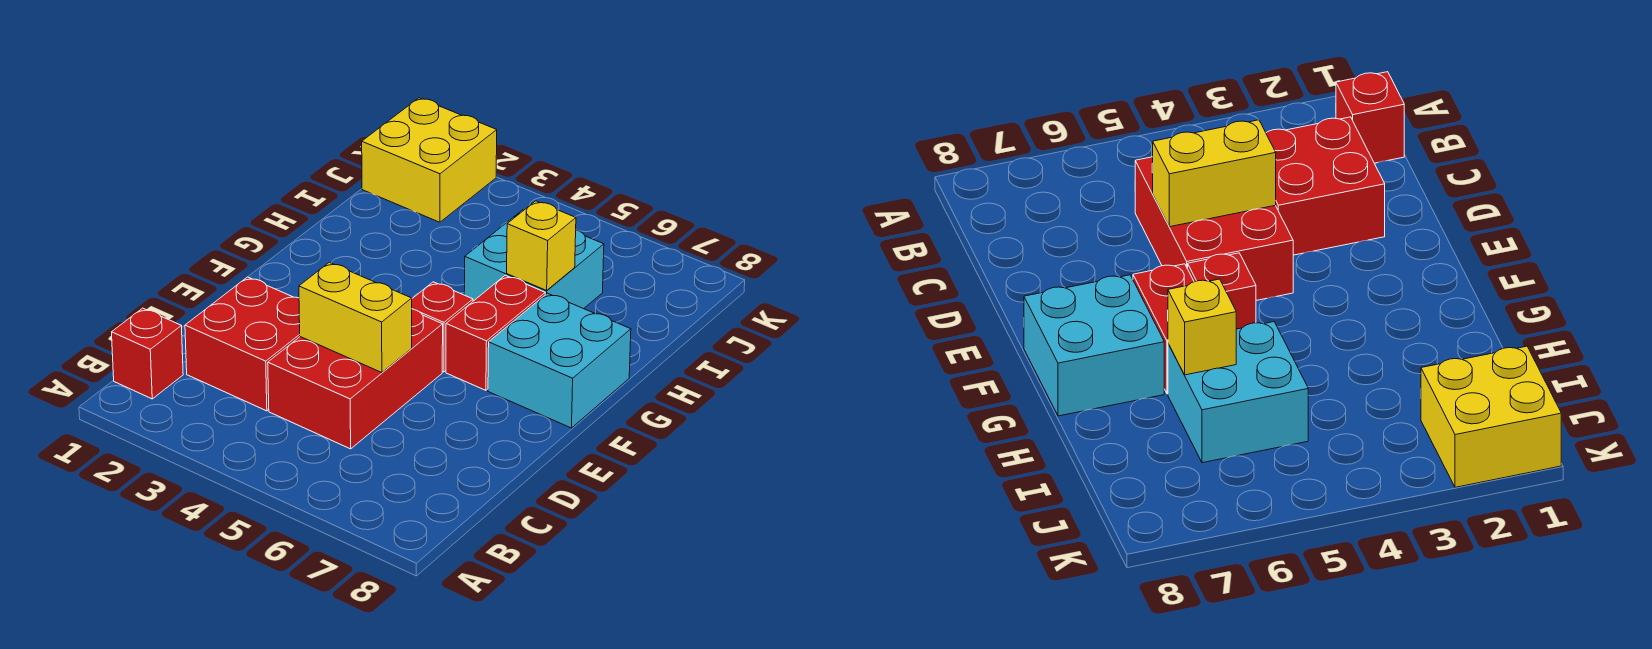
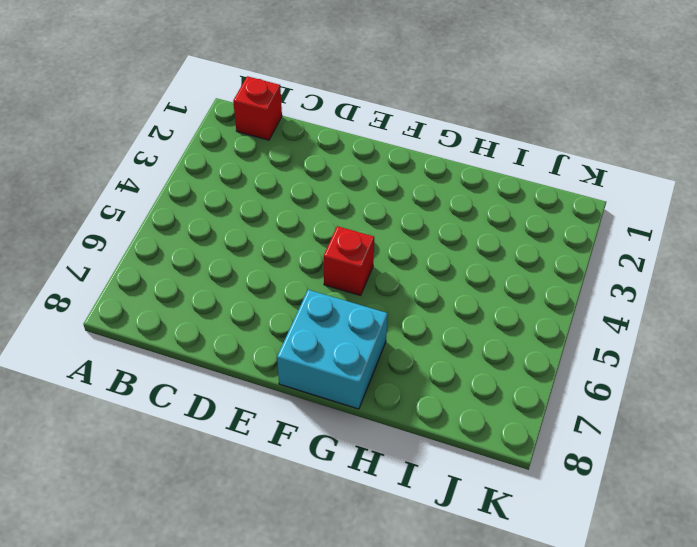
none -> red brick C2:D3 level 1
none -> red brick C4:E5 level 1

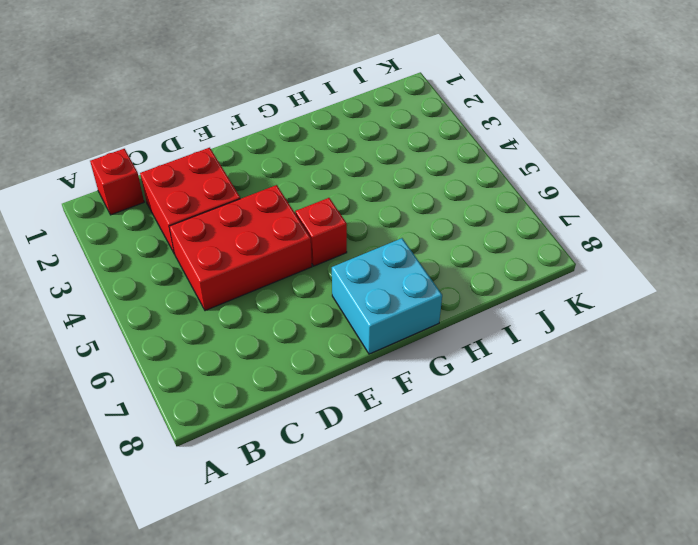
none -> red brick F6:G6 level 1
none -> cyan brick H5:I6 level 1

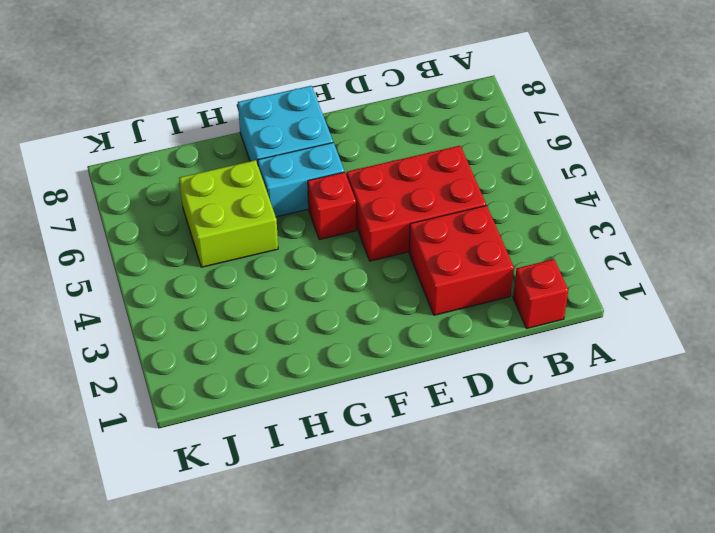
cyan brick F6:G6 level 1 -> red brick F6:G6 level 1
lime brick H5:I6 level 1 -> cyan brick H5:I6 level 1
none -> yellow brick J1:K2 level 1
none -> yellow brick D4:D5 level 2

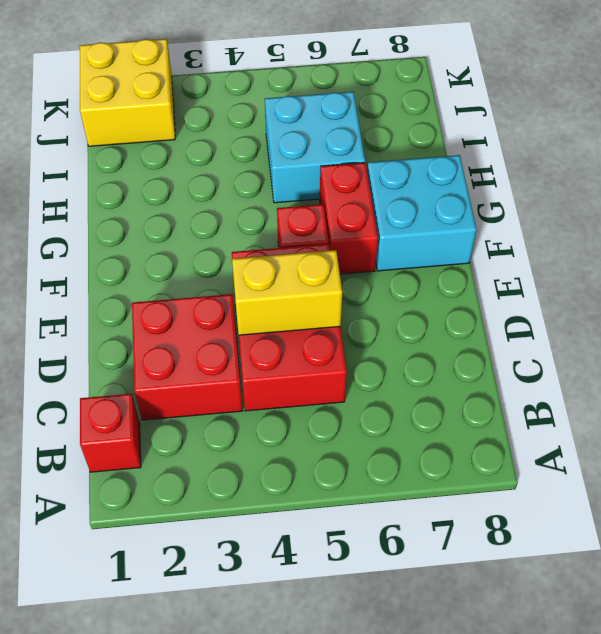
none -> yellow brick H6 level 2

